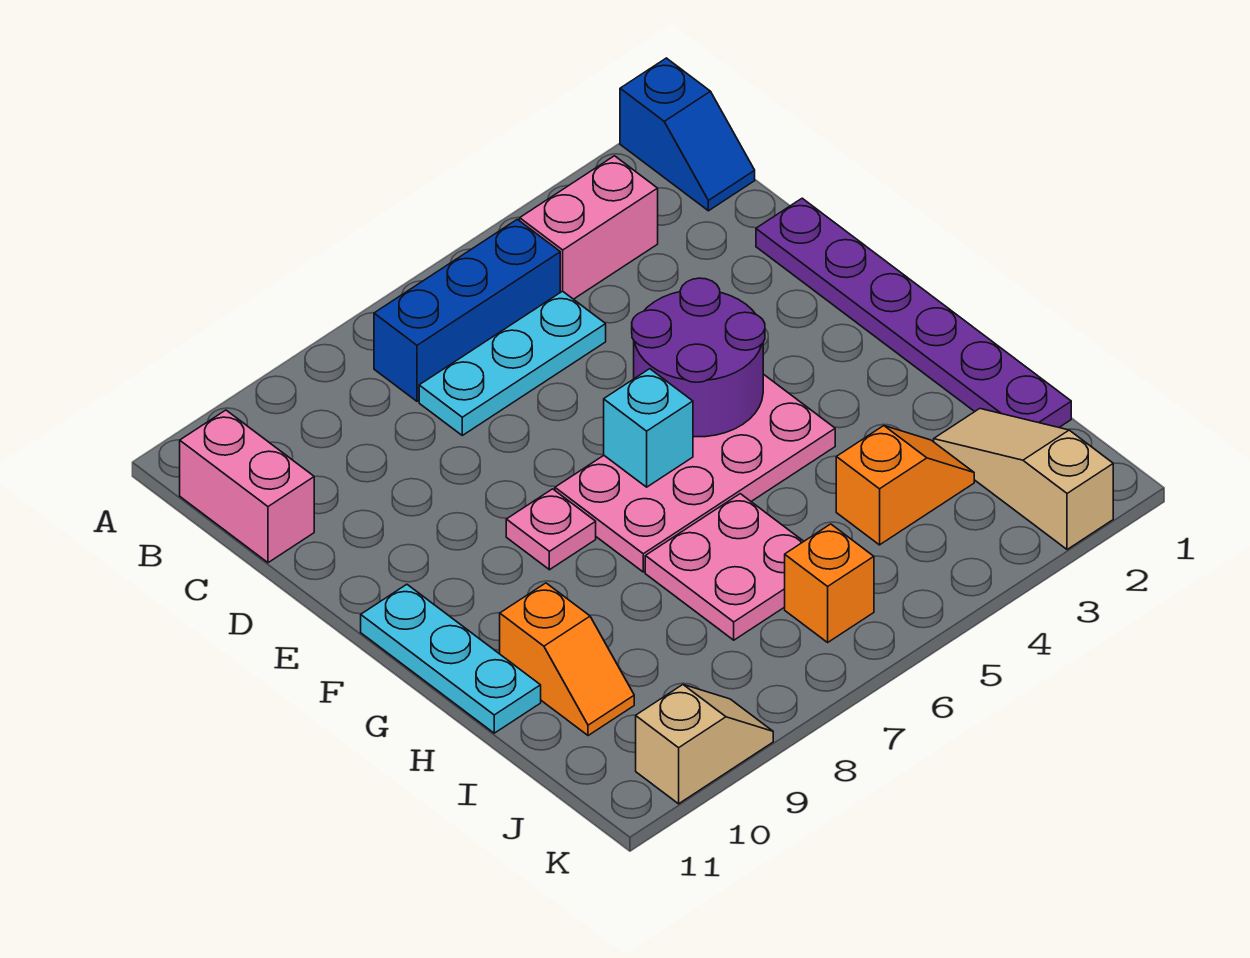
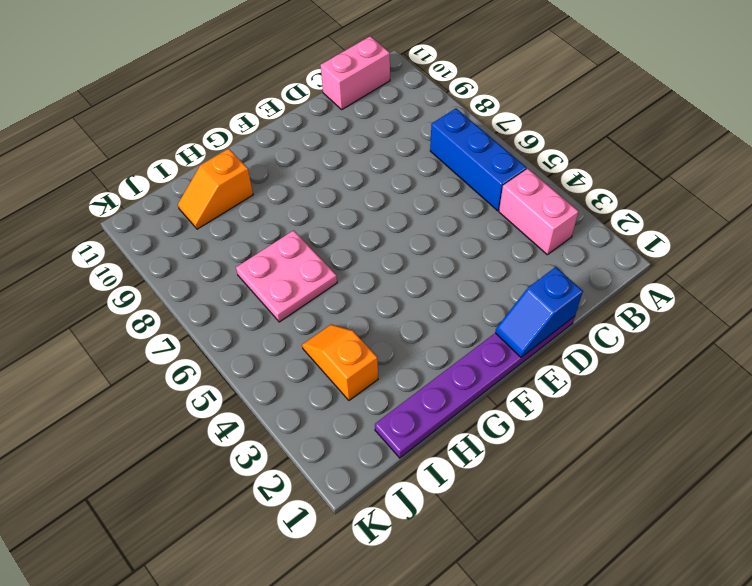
blue slope D1:E1 level 2 top D -> blue slope A1:B1 level 1 top A
orange slope I3:I4 level 1 top 3 -> orange slope I3:I4 level 1 top 4
none -> cyan plate C5:C7 level 1
none -> pink plate F4:G7 level 1
none -> pink plate F8 level 1

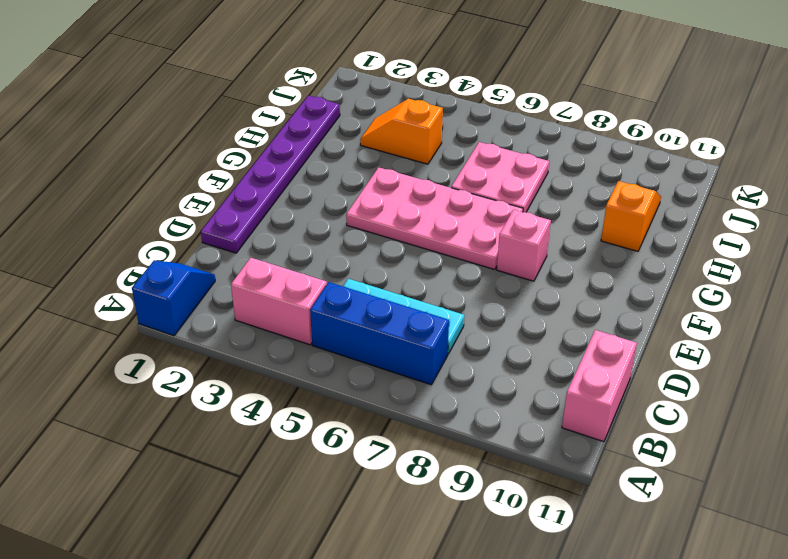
pink brick F8 level 1 -> pink plate F8 level 1
none -> cyan plate F11:H11 level 1
none -> tan slope I2:K2 level 1 top K
none -> orange brick J6 level 1

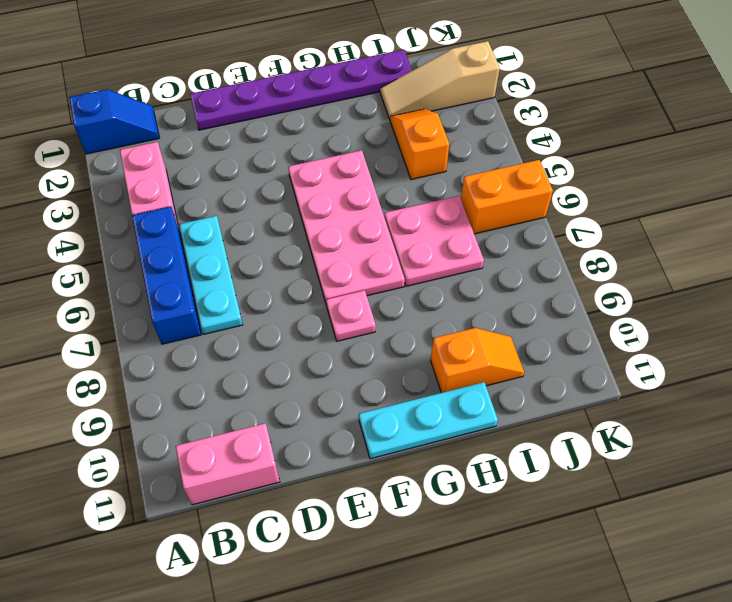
orange brick J6:K6 level 1 -> orange brick J6 level 1
none -> tan slope K9:K10 level 1 top 10
none -> purple round brick E4:F5 level 2
none -> cyan brick F6 level 2

